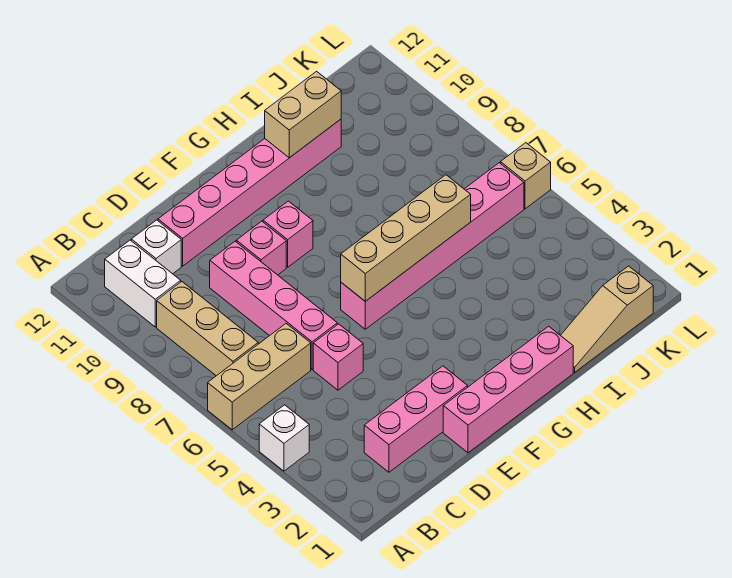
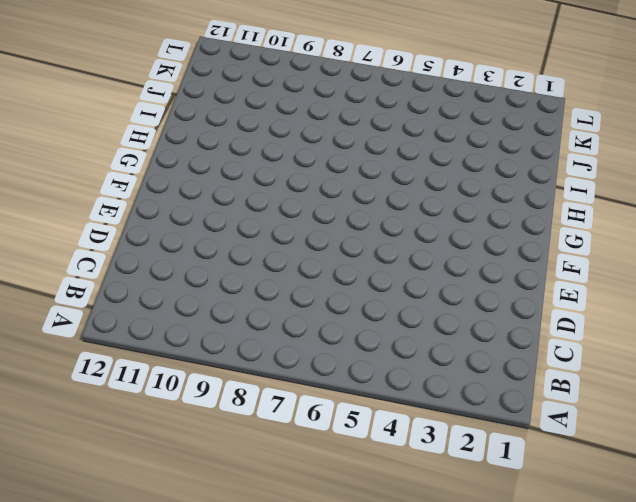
none -> white brick A4 level 1
none -> tan brick A6:C6 level 1
none -> tan brick B7:B9 level 1

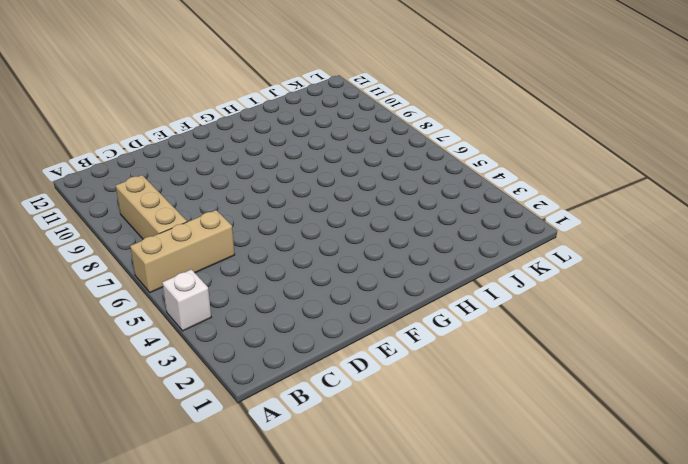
none -> white brick B10:B11 level 1
none -> pink brick C2:E2 level 1
none -> white brick C11 level 1

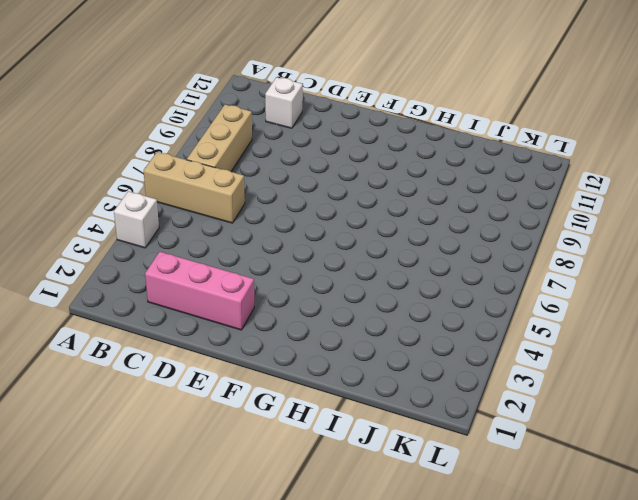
none -> white brick B10:B11 level 1
none -> pink brick D5 level 1
none -> pink brick D6:D9 level 1

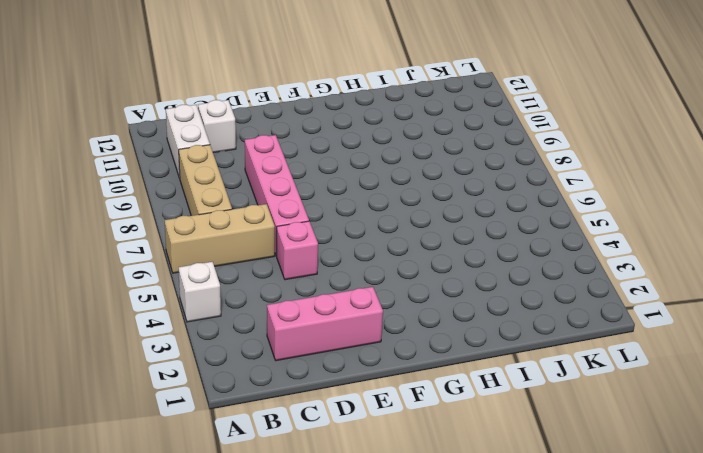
none -> pink brick D11:I11 level 1
none -> pink brick E1:H1 level 1
none -> pink brick E9 level 1

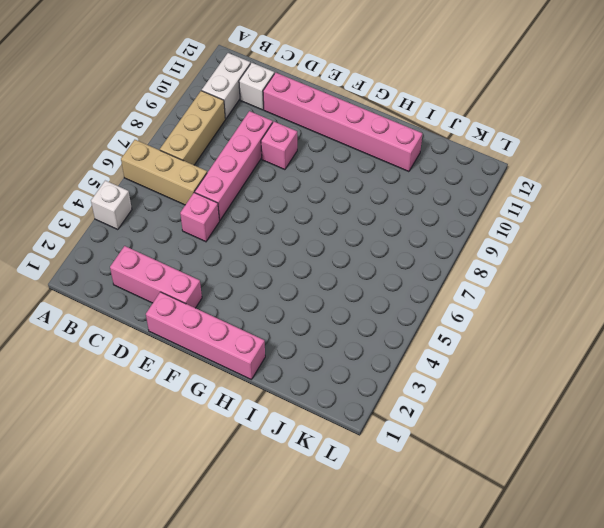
none -> pink brick F6:K6 level 1
none -> pink brick F9 level 1
none -> tan slope I1:K1 level 1 top K

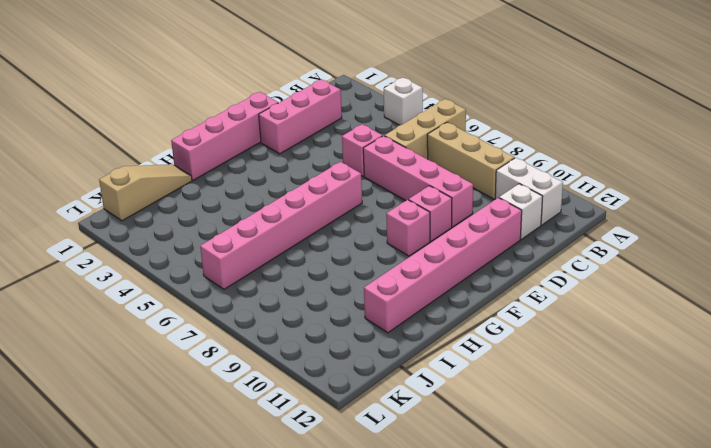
none -> tan brick L6 level 1
none -> tan brick F6:I6 level 2
none -> tan brick H11:I11 level 2

